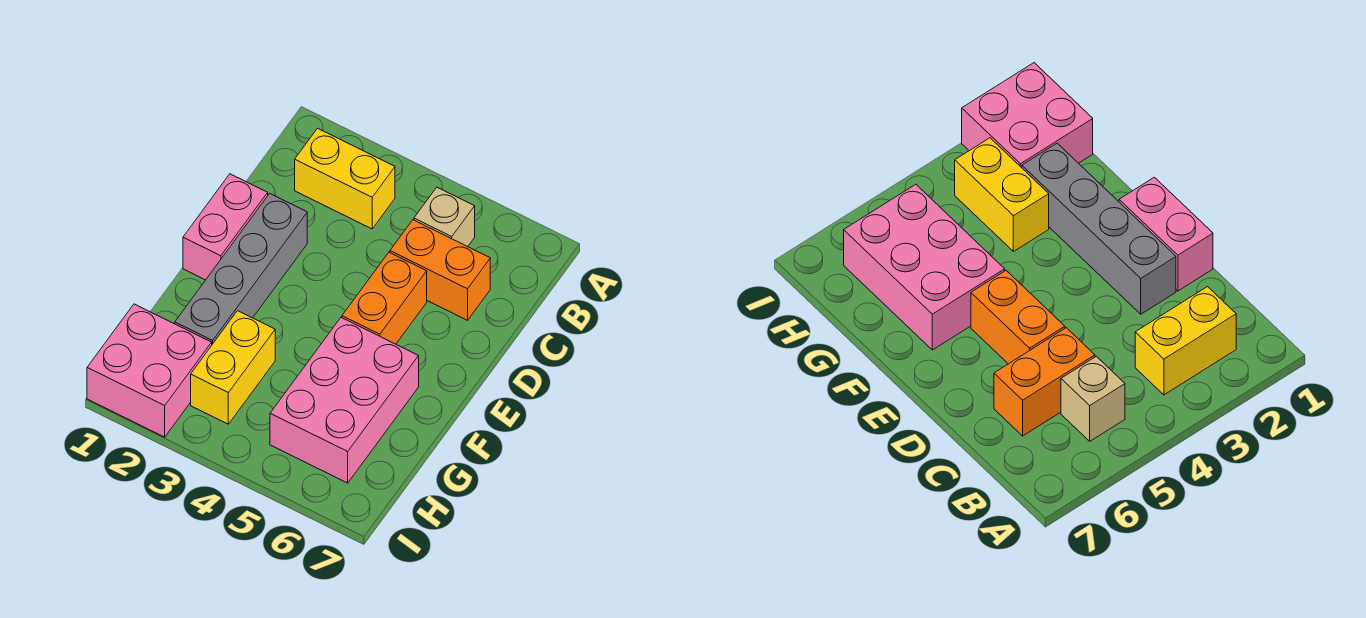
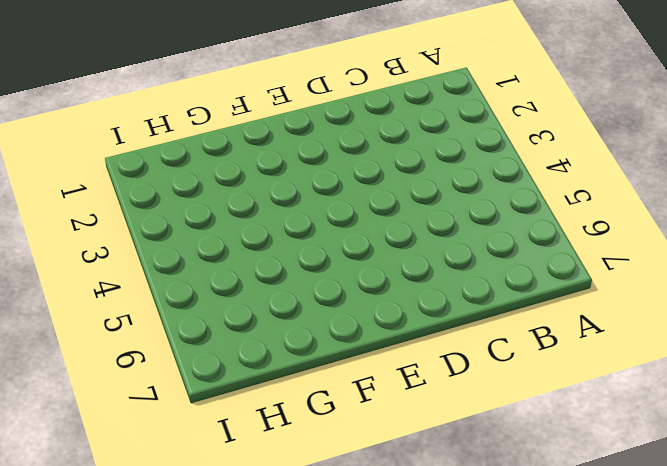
none -> yellow brick B2:B3 level 1
none -> tan brick B5 level 1

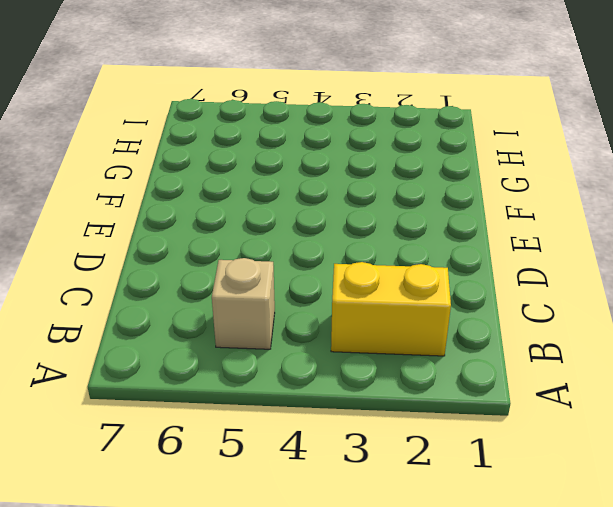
none -> orange brick C5:C6 level 1
none -> pink brick D1:E1 level 1

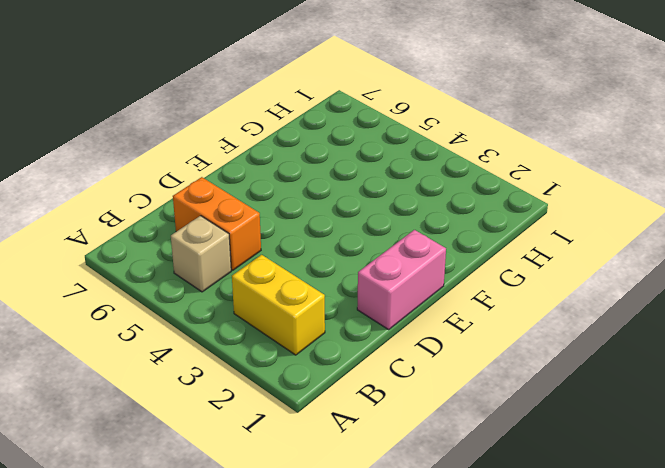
none -> grey brick D2:G2 level 1
none -> orange brick D5:E5 level 1

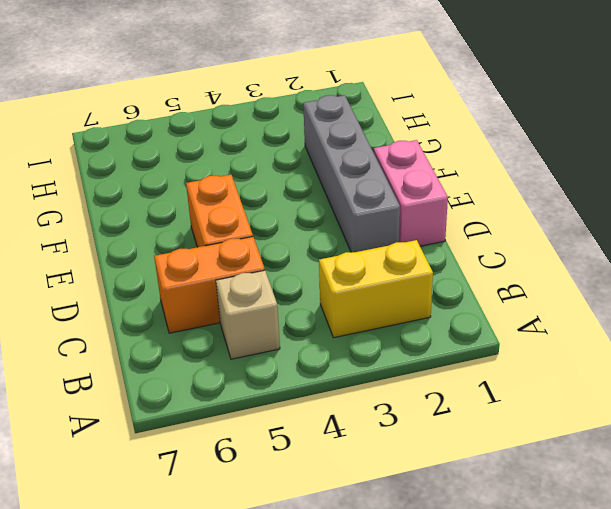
none -> pink brick F5:H6 level 1
none -> yellow brick G3:H3 level 1

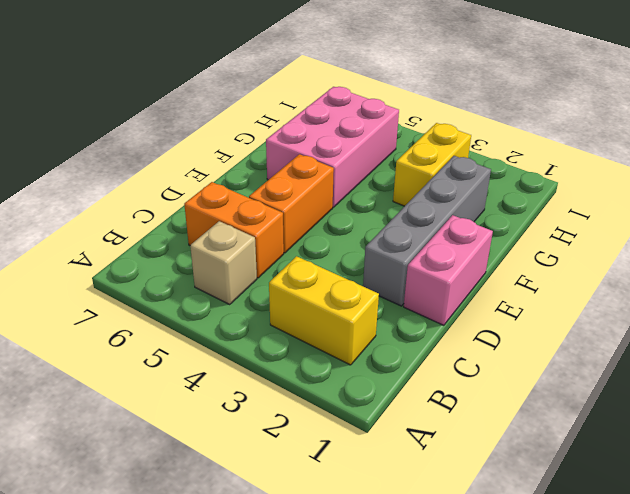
none -> pink brick H1:I2 level 1

